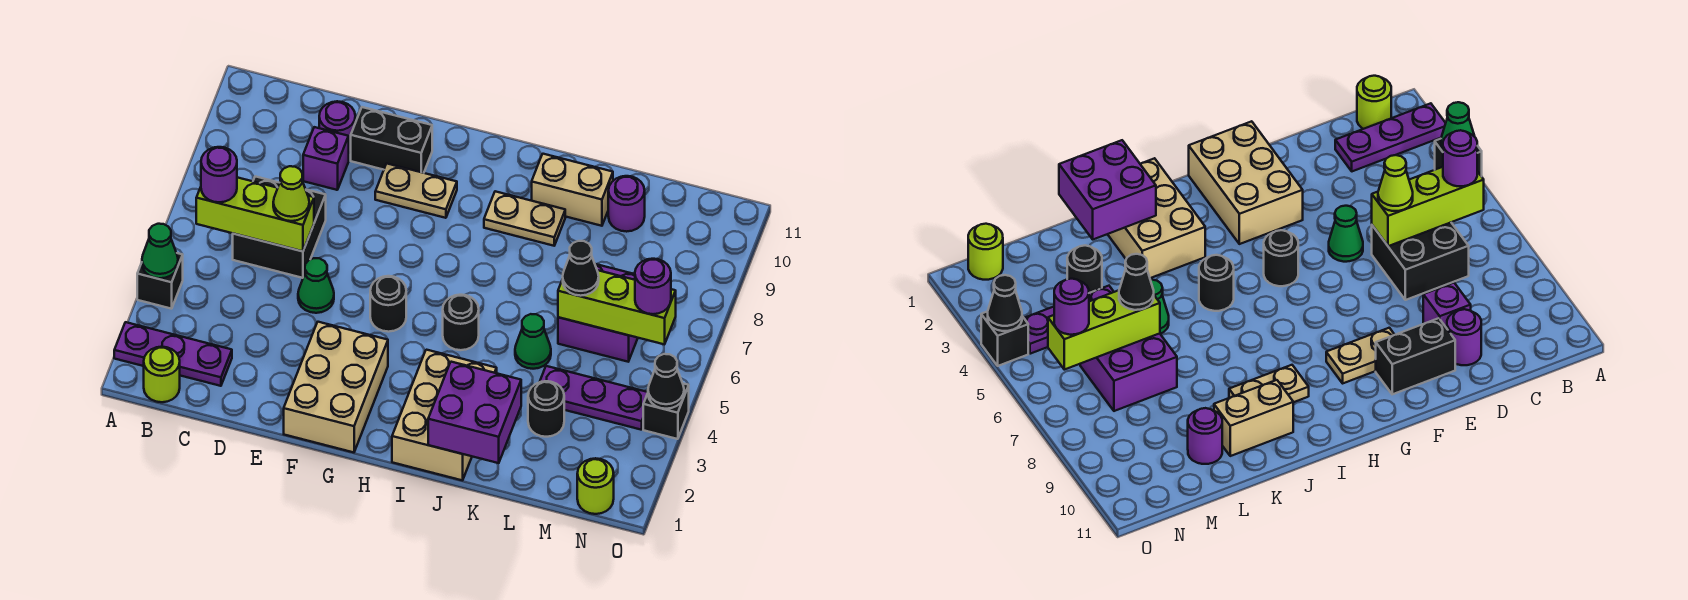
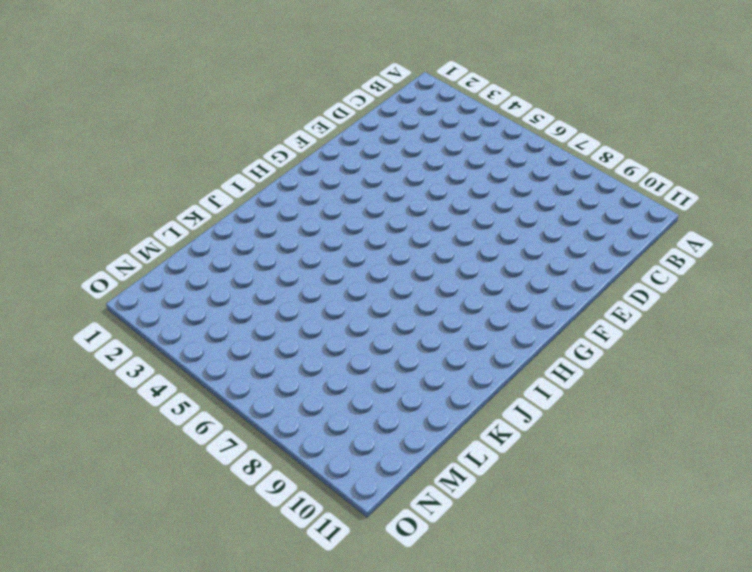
none -> purple plate A2:C2 level 1
none -> black brick A4 level 1
none -> lime round brick B1 level 1
none -> black brick C6:D7 level 1

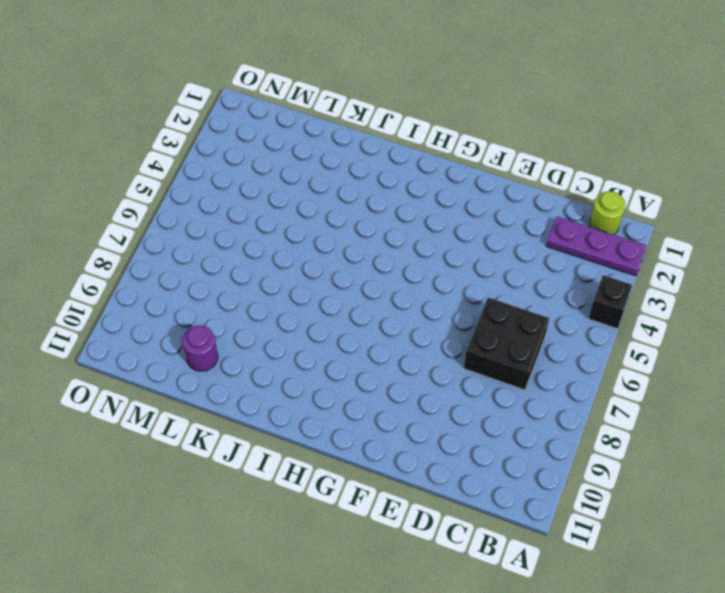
none -> purple brick D9 level 1
none -> purple round brick D10 level 1
none -> green cone E5 level 1
none -> black brick E10:F10 level 1

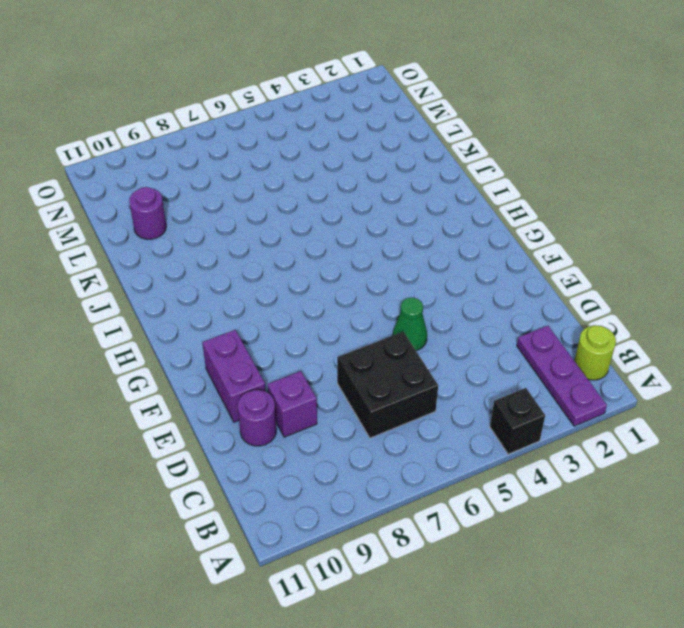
purple brick E10:F10 level 1 -> black brick E10:F10 level 1
none -> tan brick F1:G3 level 1
none -> tan plate F9:G9 level 1
none -> black round brick G5 level 1
none -> tan brick I1:J3 level 1

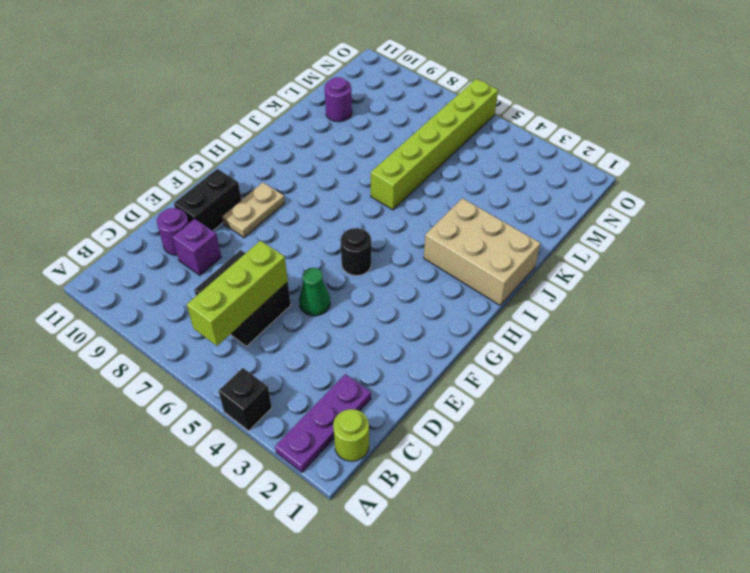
lime brick J6:O6 level 1 -> purple brick L6:M7 level 1
none -> tan brick F1:G3 level 1
none -> black round brick I5 level 1
none -> tan plate I9:J9 level 1
none -> tan brick J10:K10 level 1

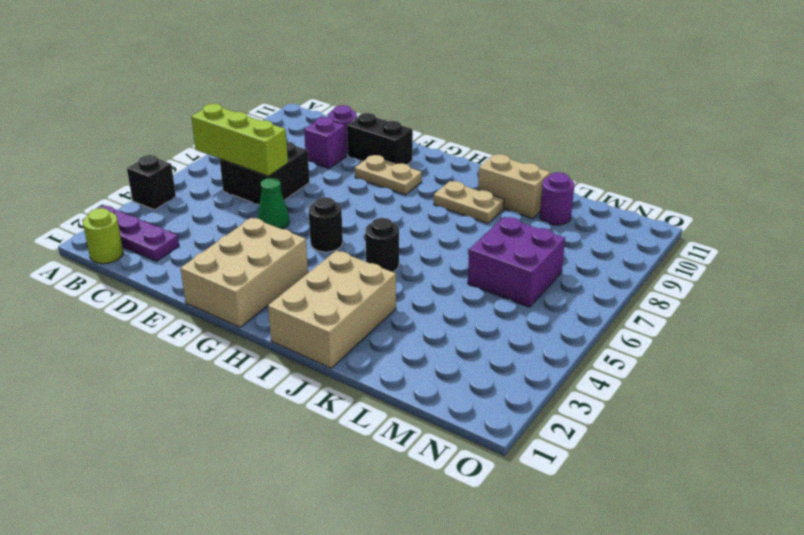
none -> green cone K5 level 1
none -> black round brick L3 level 1
none -> purple plate L4:N4 level 1
none -> lime round brick N1 level 1

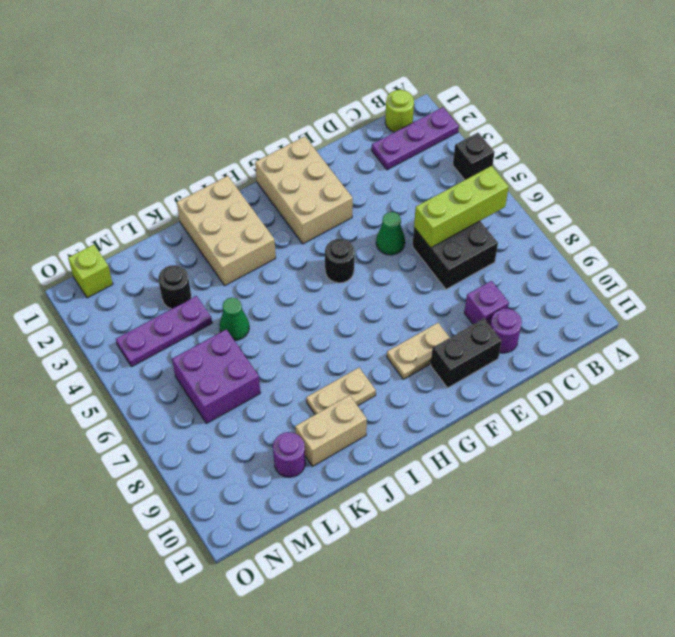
lime brick N1 level 1 -> lime round brick N1 level 1
none -> black round brick I5 level 1
none -> black brick O4 level 1
none -> green cone A4 level 2
none -> purple brick J1:K2 level 2

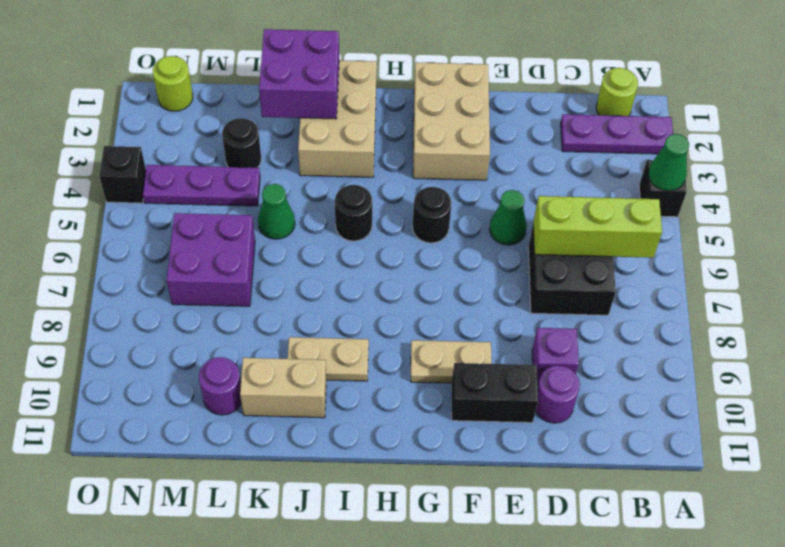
none -> lime brick L6:N6 level 2
none -> black cone O4 level 2
none -> purple round brick B6 level 3
none -> lime cone D6 level 3

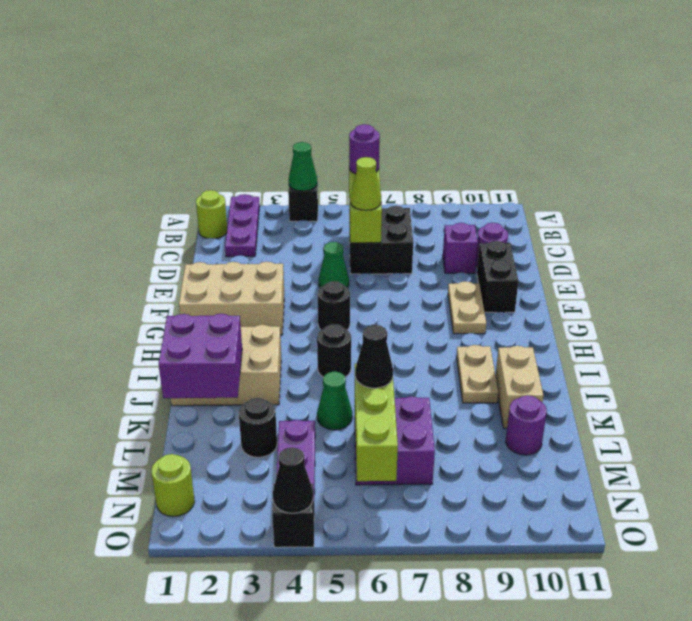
none -> purple round brick N6 level 3

